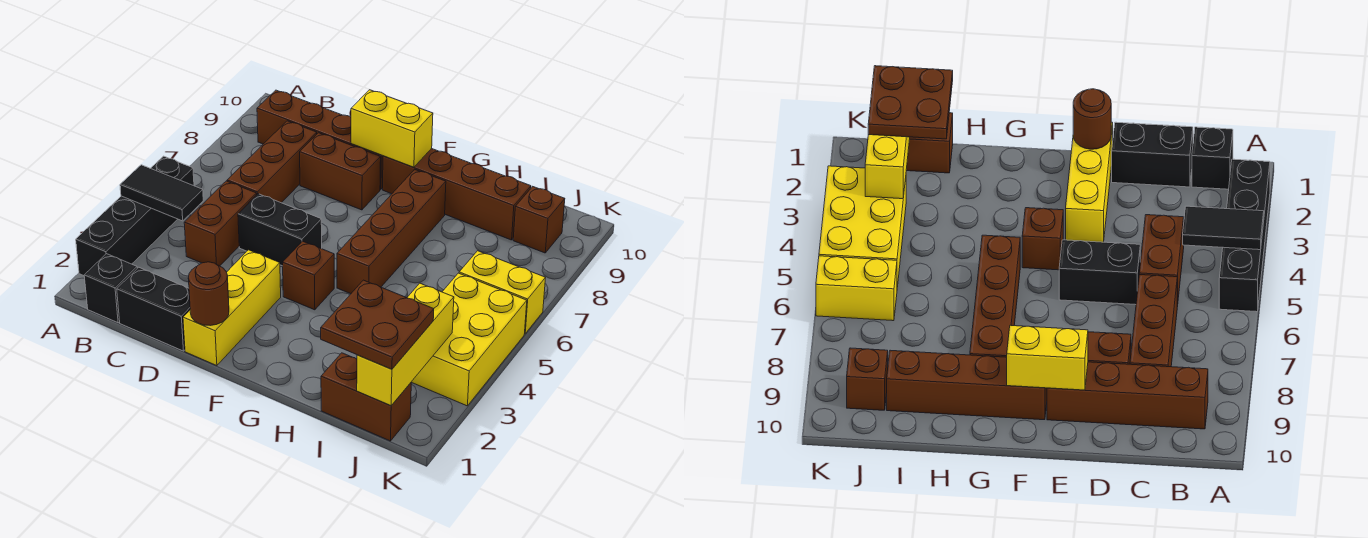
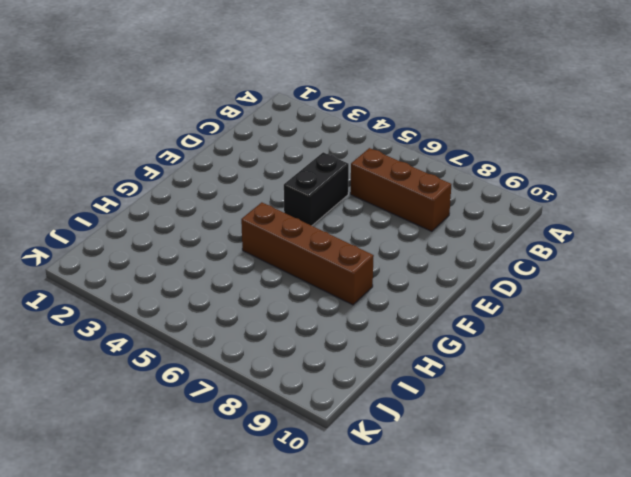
none -> black brick A2:A5 level 1
none -> black brick B1 level 1
none -> brown brick B9:E9 level 1

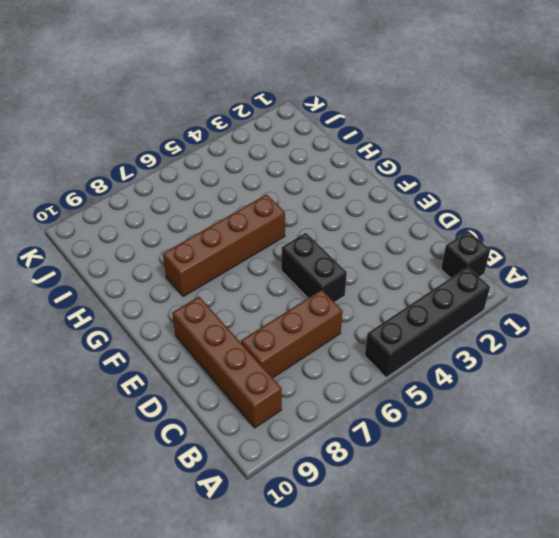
none -> black brick C1:D1 level 1
none -> brown brick C4:C5 level 1
none -> brown brick D8:E8 level 1

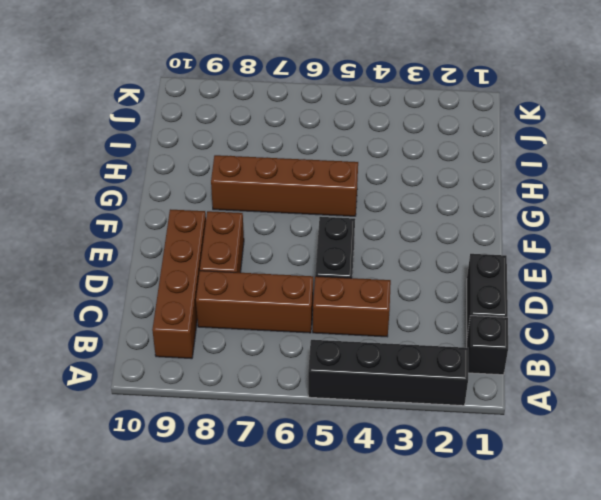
none -> yellow brick E1:E3 level 1
none -> brown brick F4 level 1
none -> brown brick F9:I9 level 1

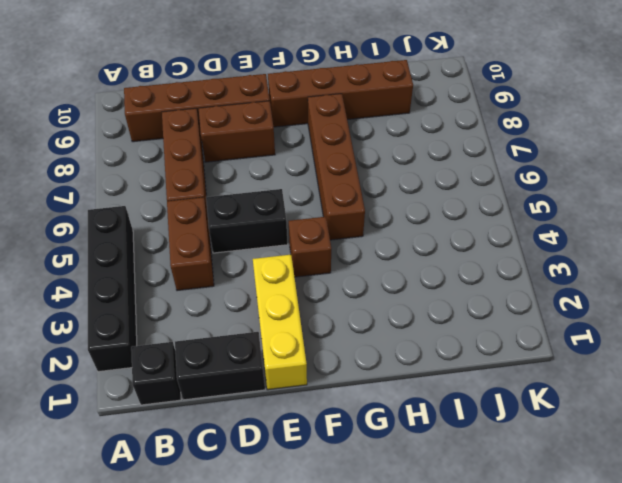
none -> brown brick I1:J1 level 1
none -> yellow brick J3:K5 level 1
none -> yellow brick J6:K6 level 1

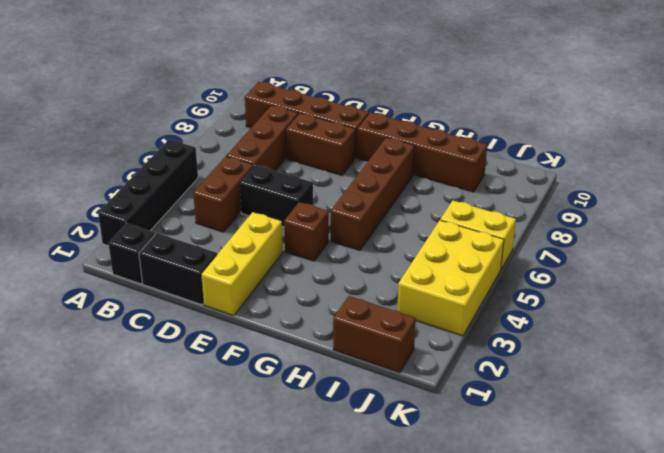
none -> brown brick J9 level 1
none -> black tile A4:B4 level 2
none -> brown round brick E1 level 2

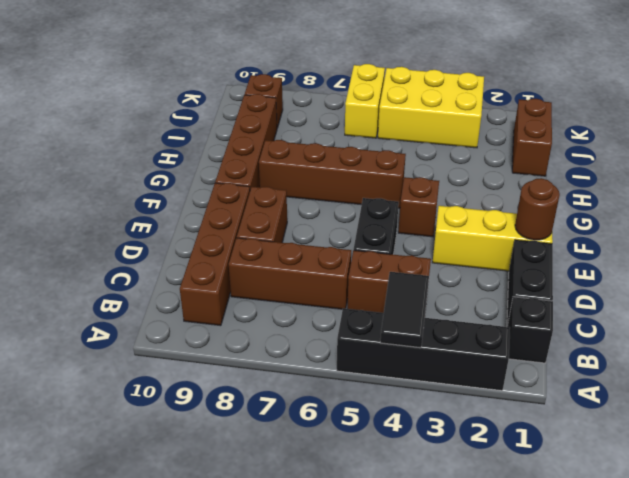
none -> yellow brick E9:F9 level 2
none -> yellow brick J1:J3 level 2
none -> brown plate I1:J2 level 3

